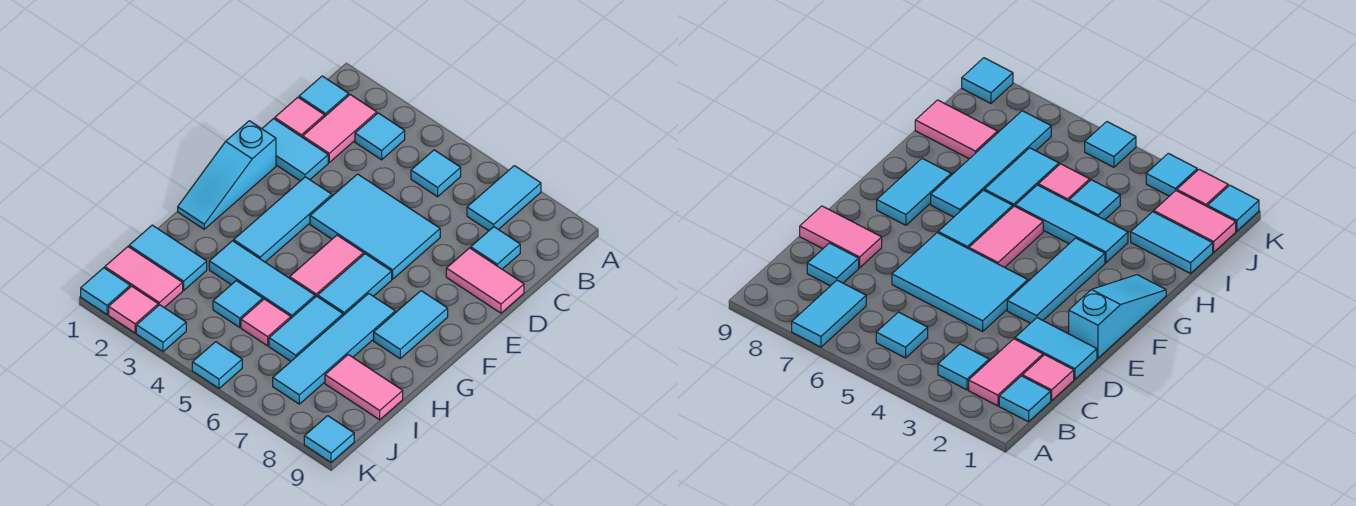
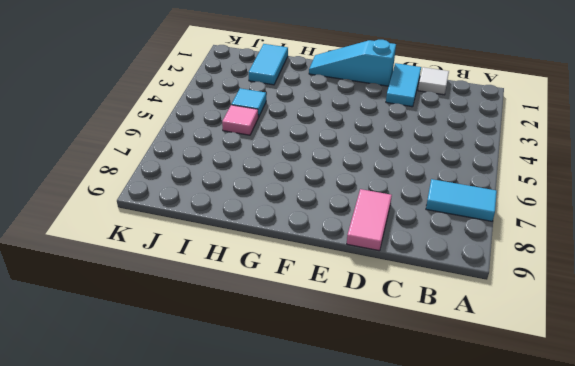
white tile C1 level 1 -> pink tile C1 level 1
none -> cyan tile B1 level 1
none -> pink tile B2:C2 level 1
none -> cyan tile B3 level 1

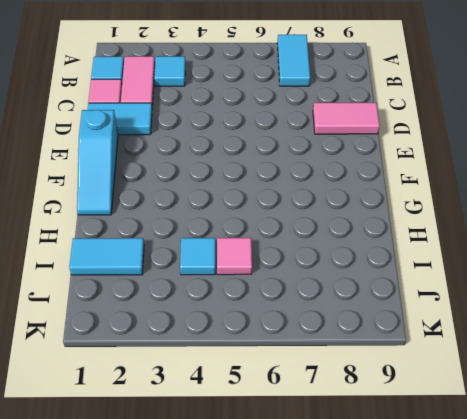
none -> cyan tile B5 level 1
none -> cyan tile C8 level 1
none -> cyan tile D4:E6 level 1

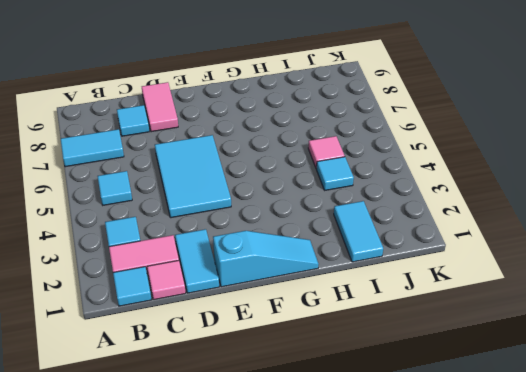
none -> cyan tile E3:G3 level 1
none -> pink tile F5:G5 level 1
none -> cyan tile F6:G6 level 1

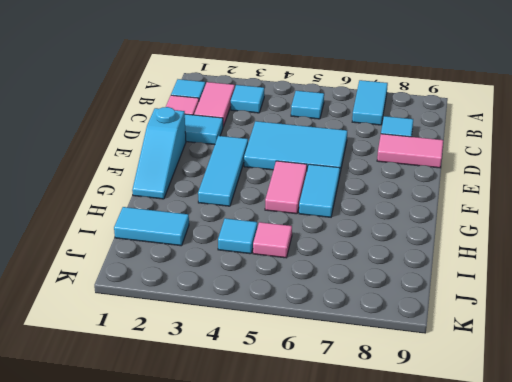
none -> cyan tile F8:G8 level 1
none -> cyan tile G7:J7 level 1
none -> cyan tile H3:H5 level 1

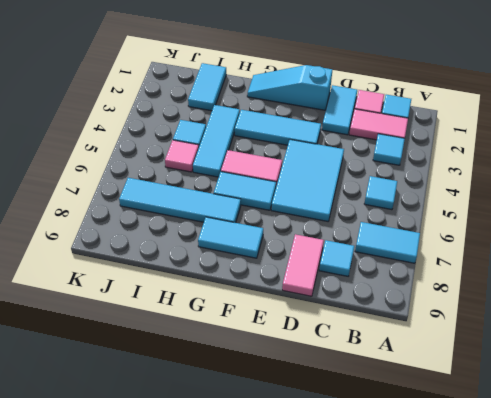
none -> cyan tile H6:I6 level 1
none -> pink tile I8:I9 level 1
none -> pink tile J1:J2 level 1

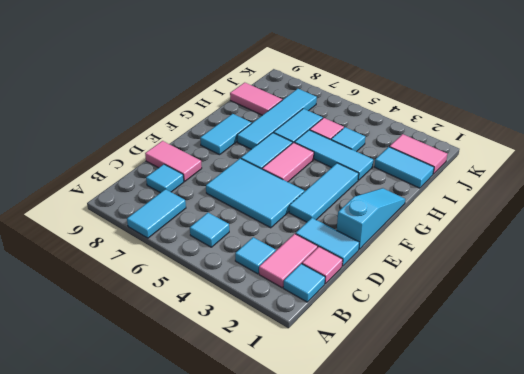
none -> cyan tile K1 level 1
none -> pink tile K2 level 1
none -> cyan tile K3 level 1

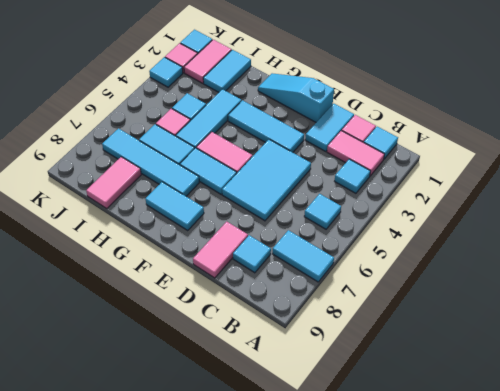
none -> cyan tile K5 level 1
none -> cyan tile K9 level 1

